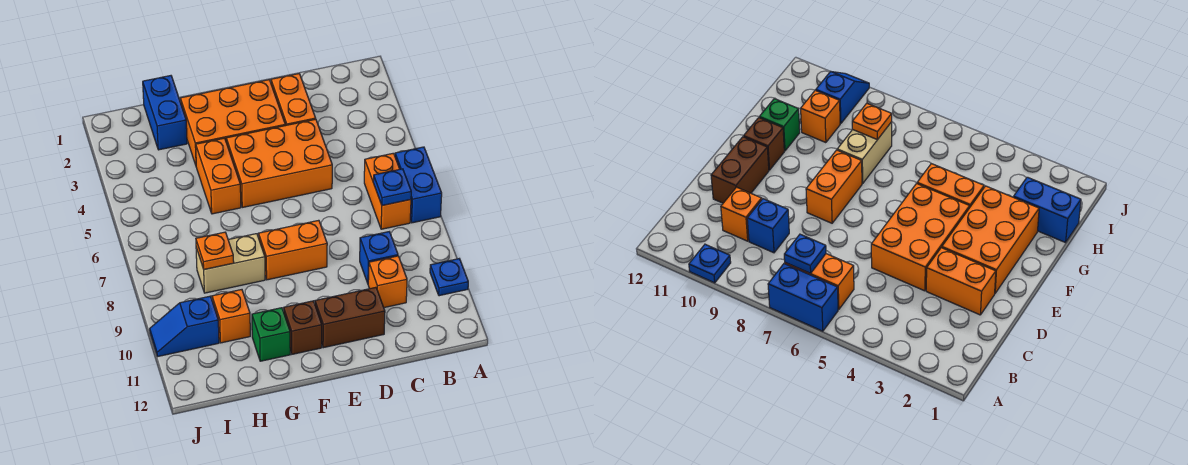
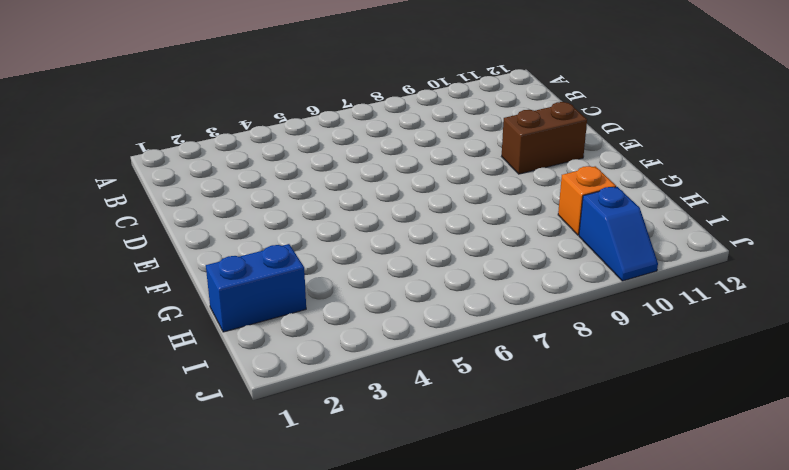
brown brick E10:E11 level 1 -> brown brick D11:E11 level 1
none -> blue brick A6:A7 level 1
none -> blue plate A10 level 1
none -> orange brick B6:B7 level 1

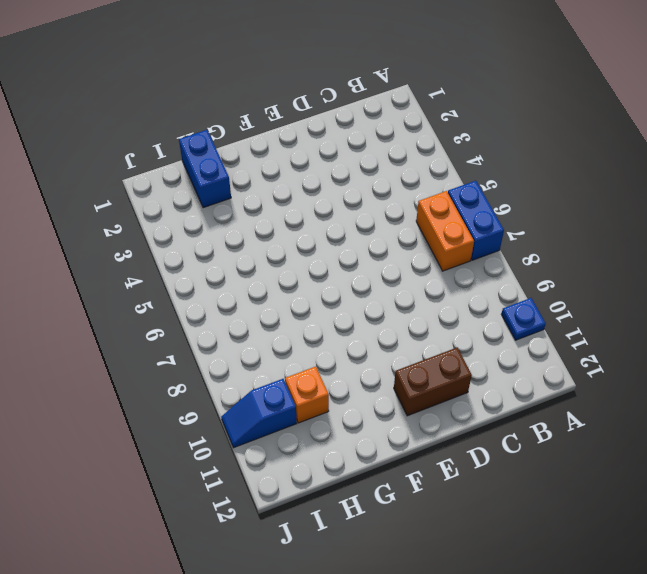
none -> blue brick C9 level 1
none -> orange brick C10 level 1
none -> orange brick D2:D3 level 1

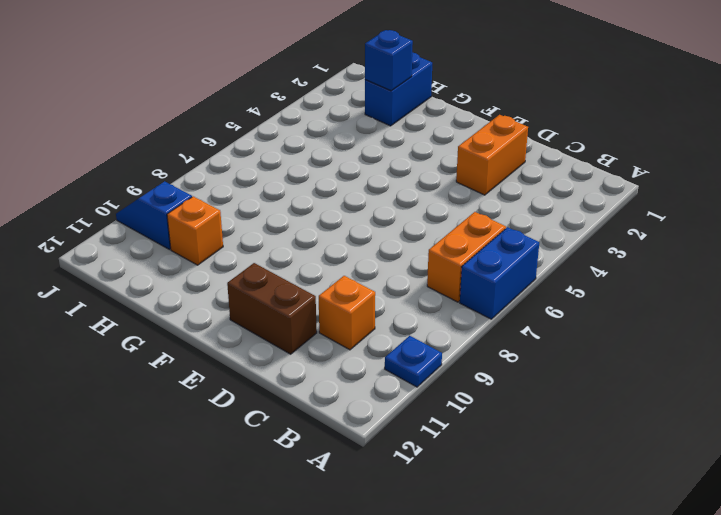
blue brick H2 level 2 -> blue brick C9 level 1
none -> orange brick D4:F5 level 1
none -> orange brick E2:G3 level 1
none -> orange brick E8:F8 level 1

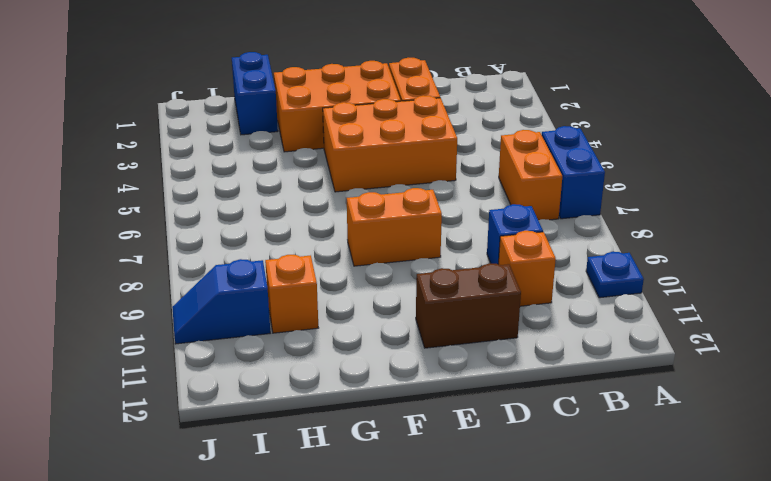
none -> brown brick F11 level 1
none -> orange brick G4:G5 level 1
none -> tan brick G8:H8 level 1

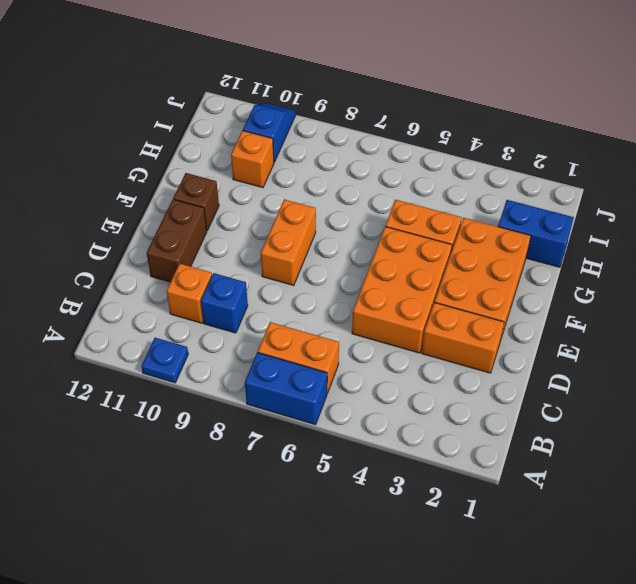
none -> tan brick G8:H8 level 1
none -> green brick G11 level 1
none -> blue plate B7 level 2

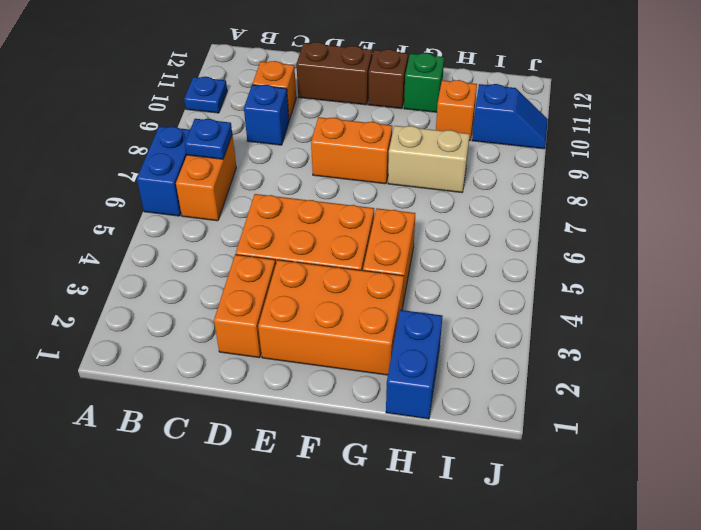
none -> orange plate H8 level 2

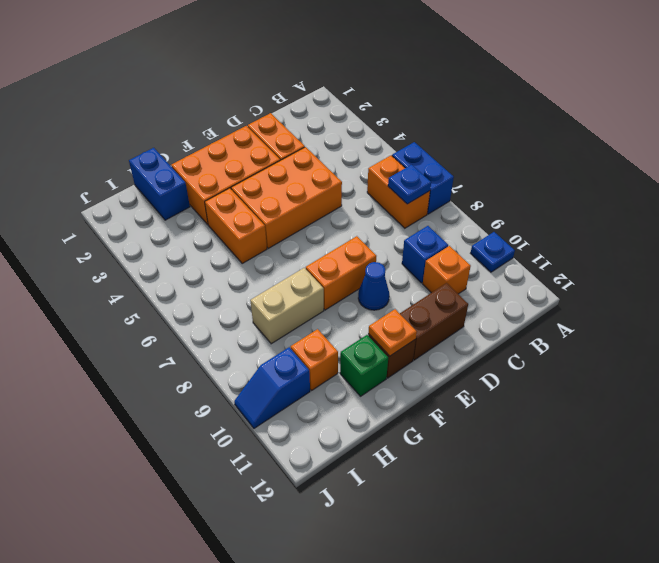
blue cone E9 level 1 -> none
orange plate F11 level 2 -> orange plate H8 level 2

